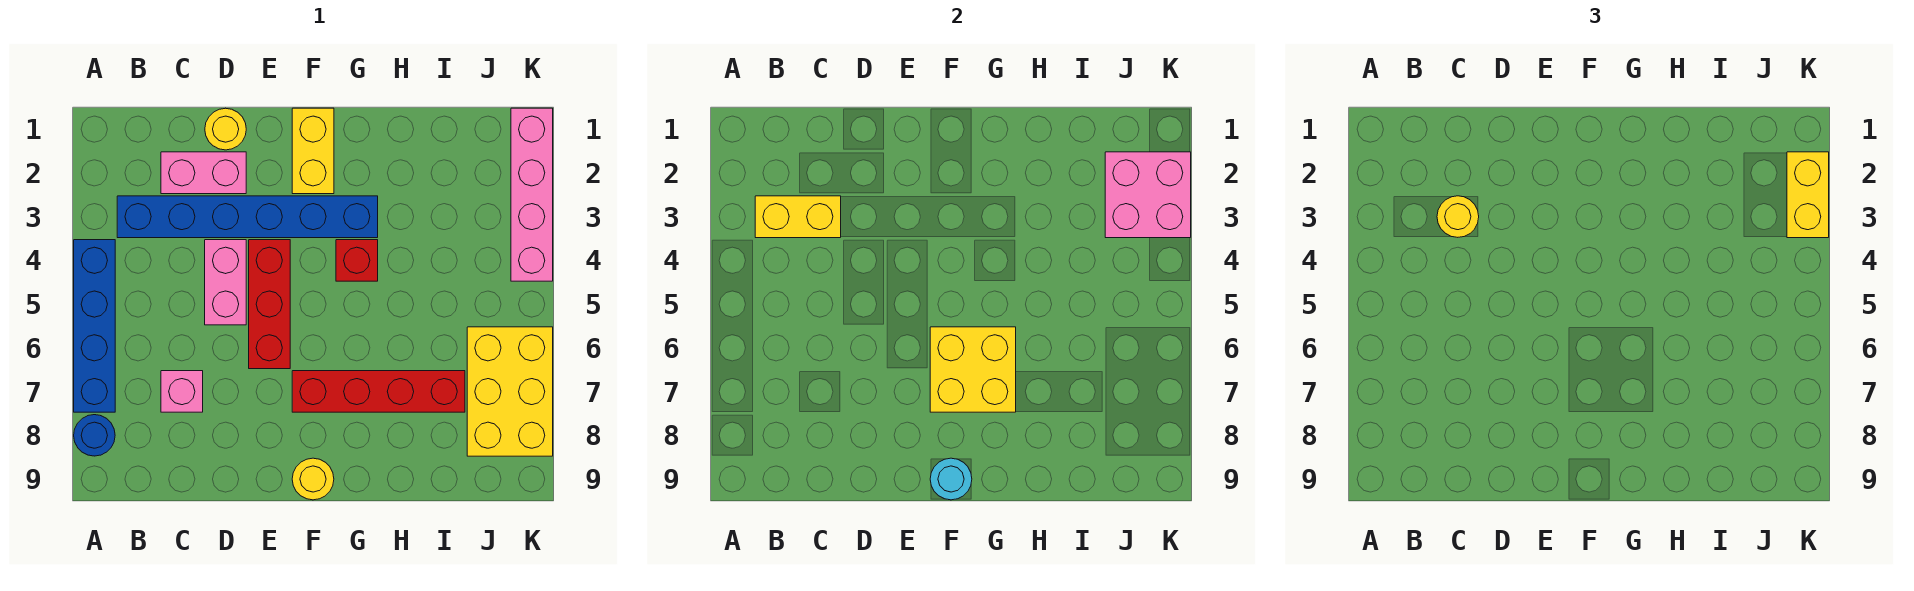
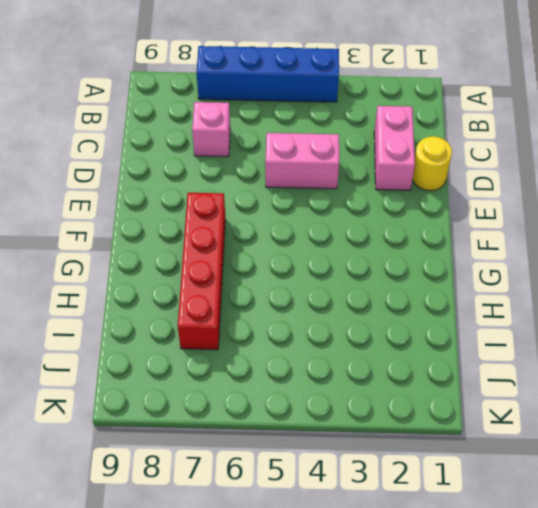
none -> blue round brick A8 level 1
none -> blue brick B3:G3 level 1
none -> red brick E4:E6 level 1

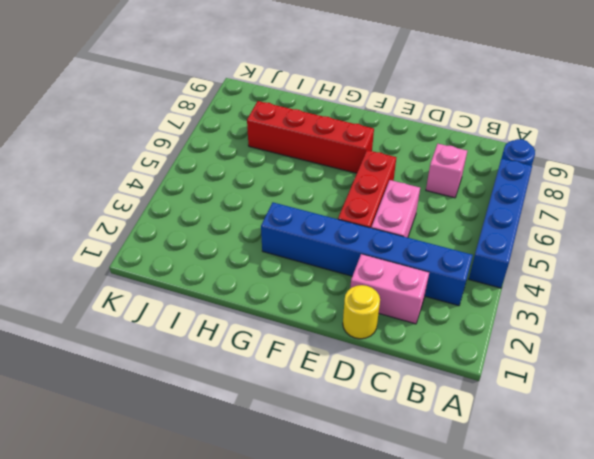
none -> yellow brick F1:F2 level 1
none -> yellow round brick F9 level 1
none -> red brick G4 level 1

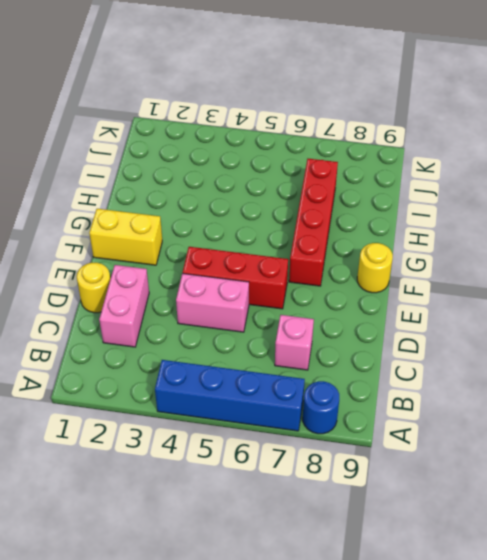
none -> blue brick B3:G3 level 1
none -> red brick G4 level 1
none -> yellow brick J6:K8 level 1

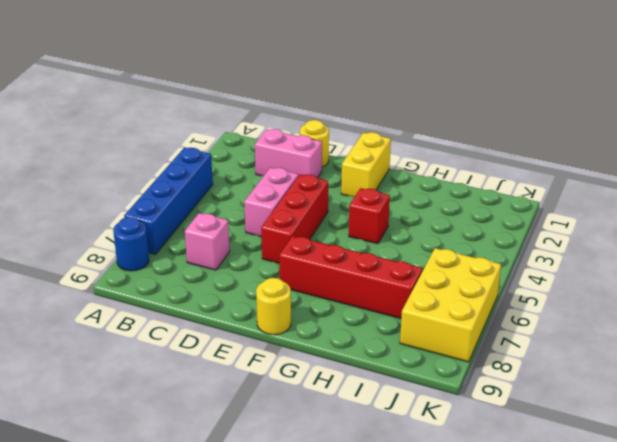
none -> blue brick B3:G3 level 1
none -> pink brick K1:K4 level 1
none -> yellow brick B3:C3 level 2

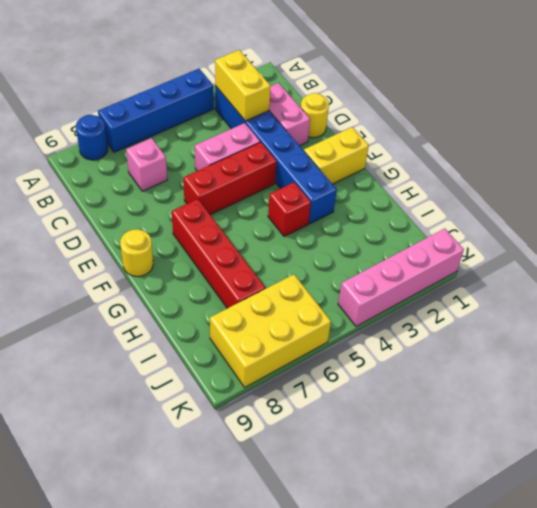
none -> yellow brick F6:G7 level 2
none -> cyan round brick F9 level 2
none -> pink brick J2:K3 level 2

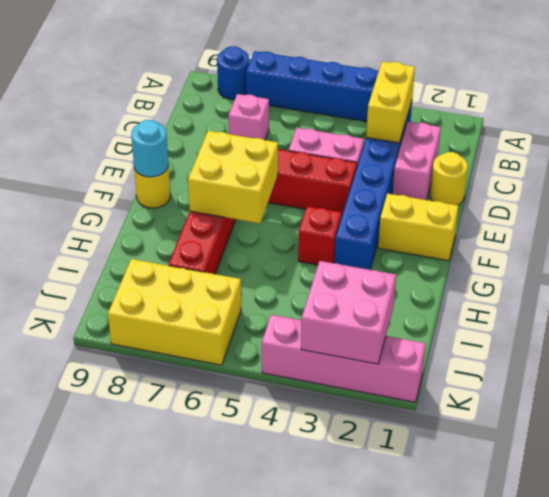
none -> yellow round brick C3 level 3
none -> yellow brick K2:K3 level 3

